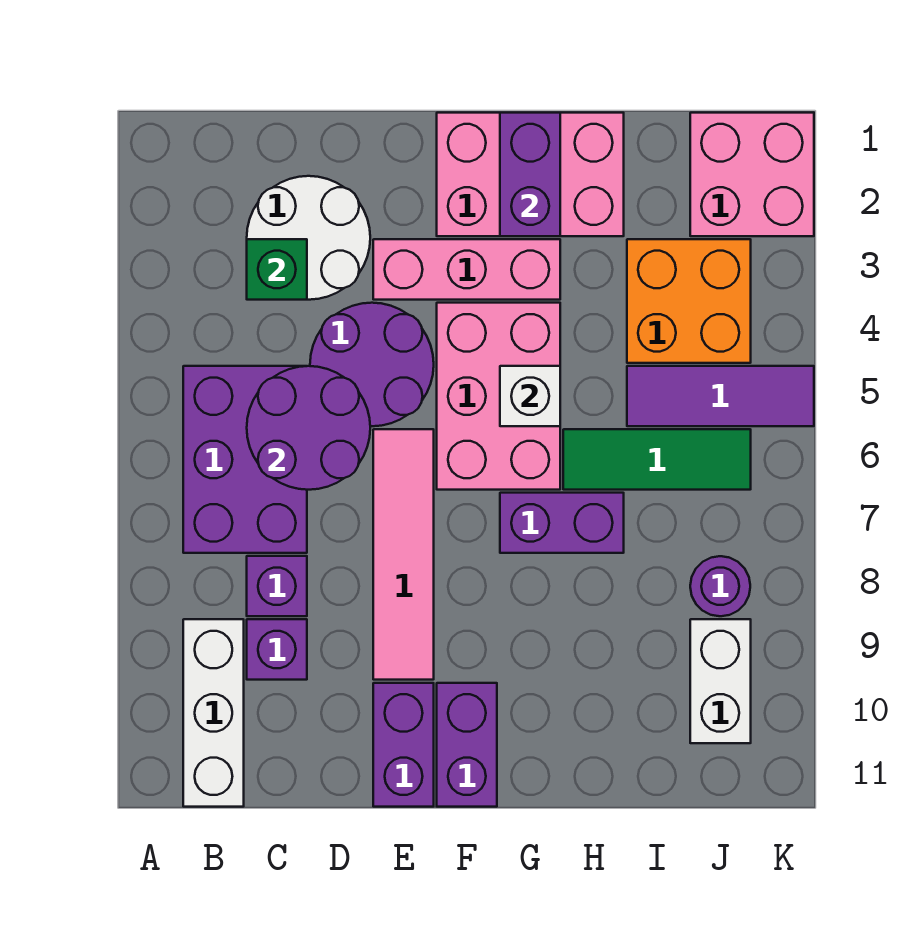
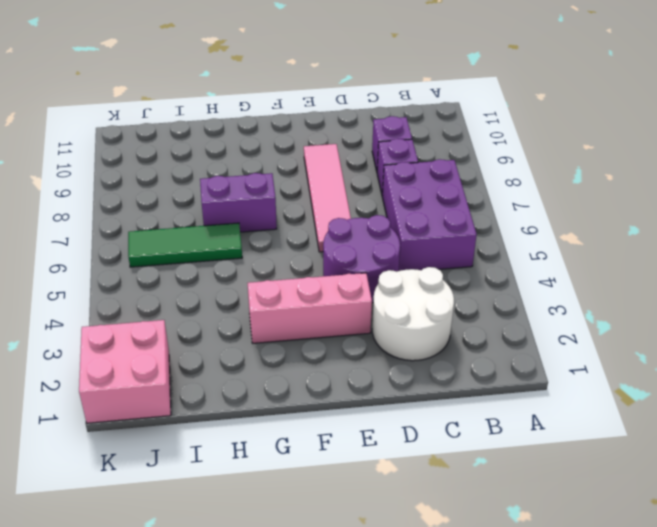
none -> white brick B9:B11 level 1
none -> purple brick E10:E11 level 1
none -> pink brick F1:H2 level 1

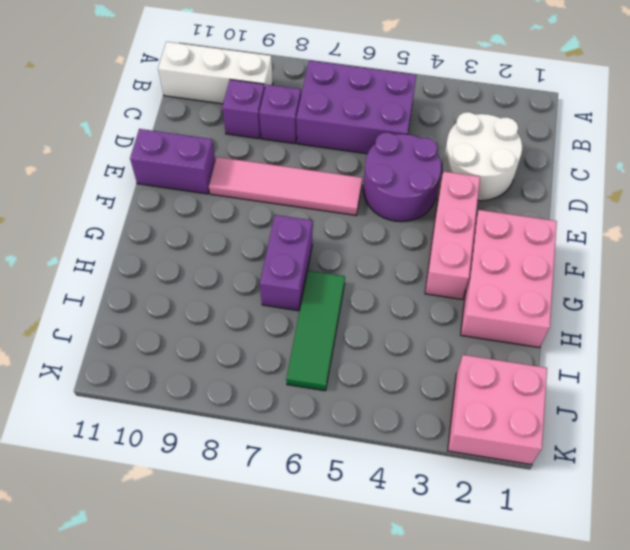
none -> pink brick F4:G6 level 1
none -> purple brick F10:F11 level 1
none -> orange brick I3:J4 level 1

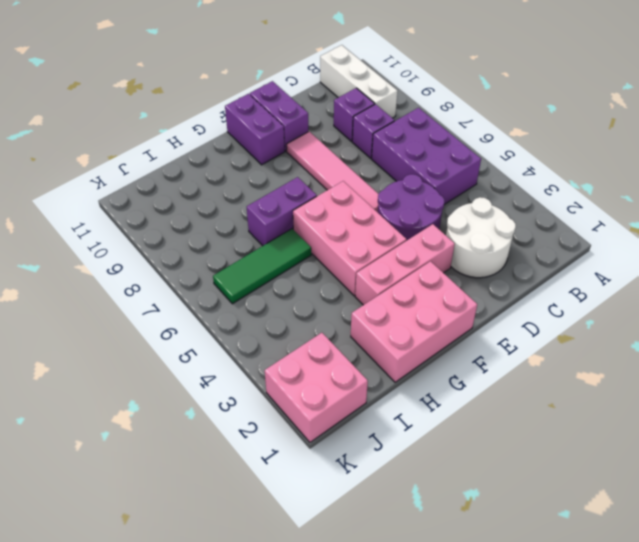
none -> orange brick I3:J4 level 1
none -> purple tile I5:K5 level 1
none -> purple round brick J8 level 1

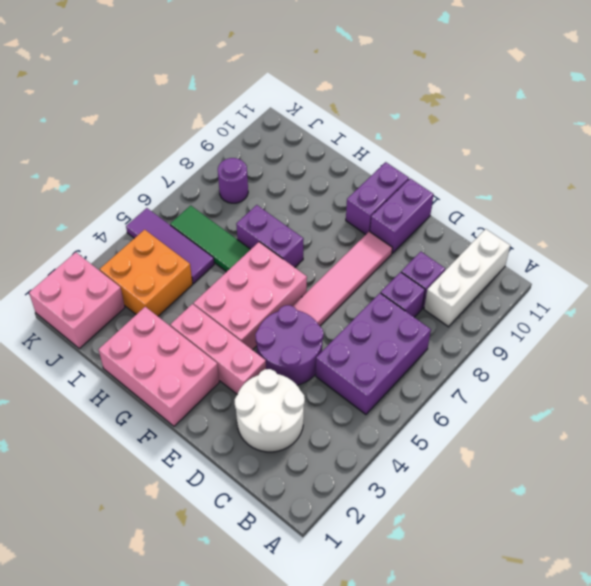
none -> white brick J9:J10 level 1
none -> green brick C3 level 2
none -> purple round brick C5:D6 level 2

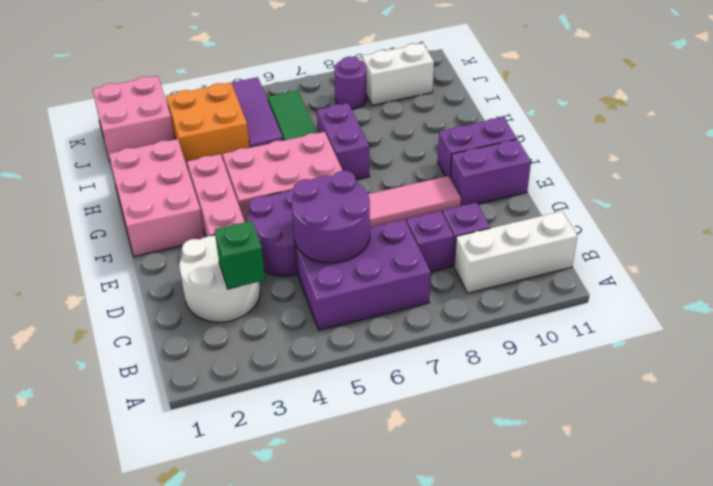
none -> purple brick G1:G2 level 2
none -> white brick G5 level 2

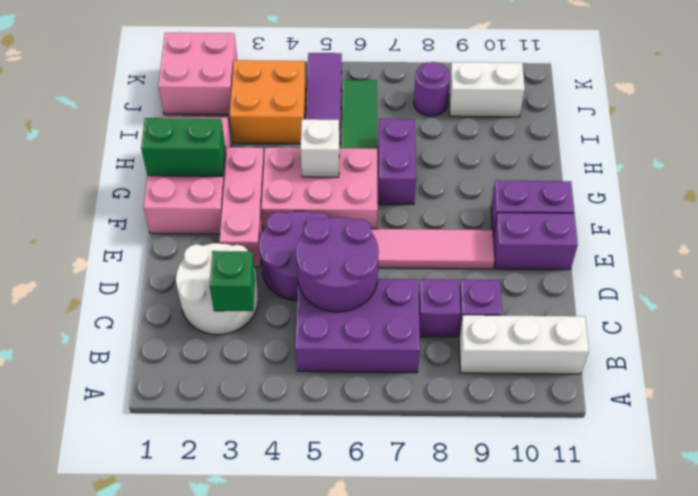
green brick G1:G2 level 2 -> purple brick G1:G2 level 2

